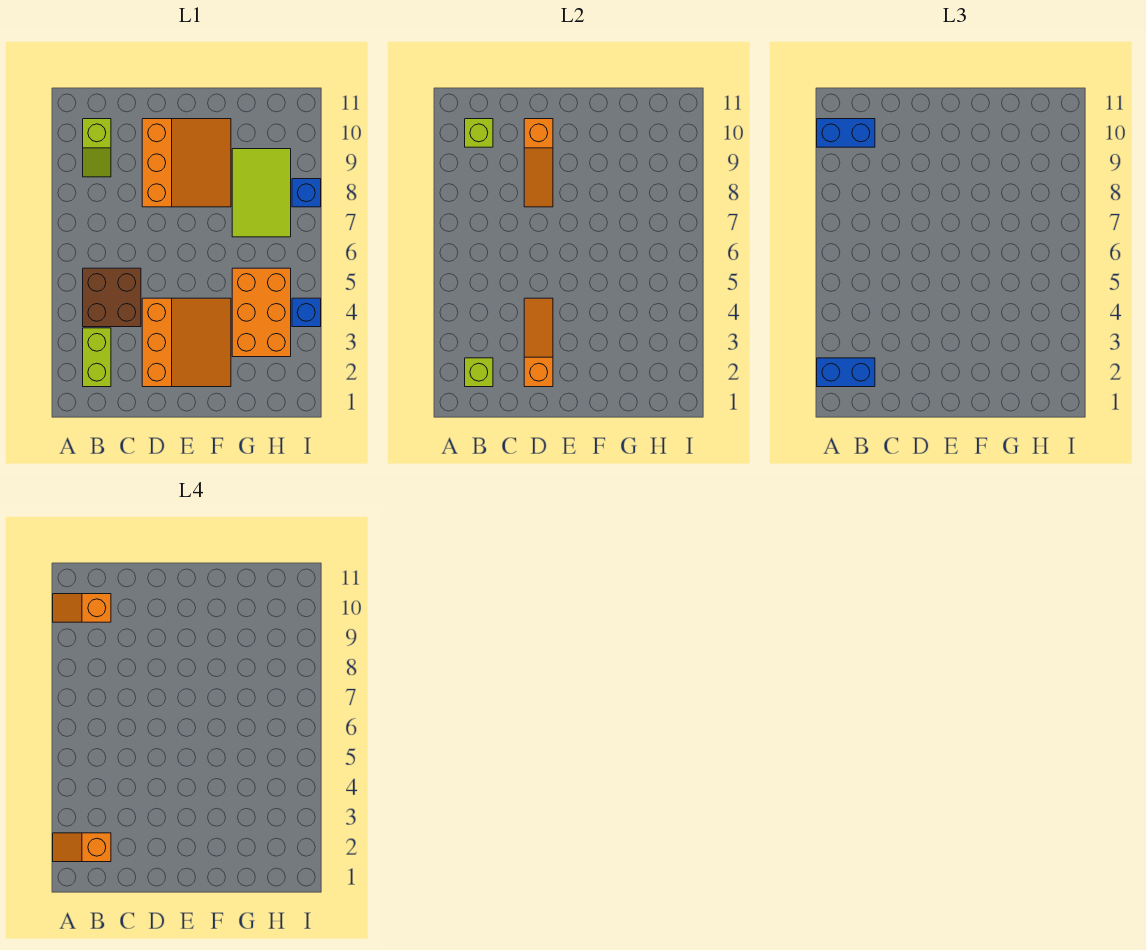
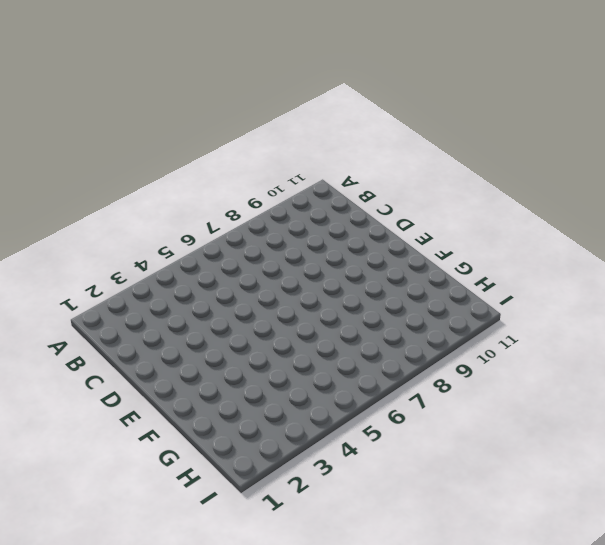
none -> lime brick B2:B3 level 1
none -> brown brick B4:C5 level 1
none -> lime slope B9:B10 level 1 top 10

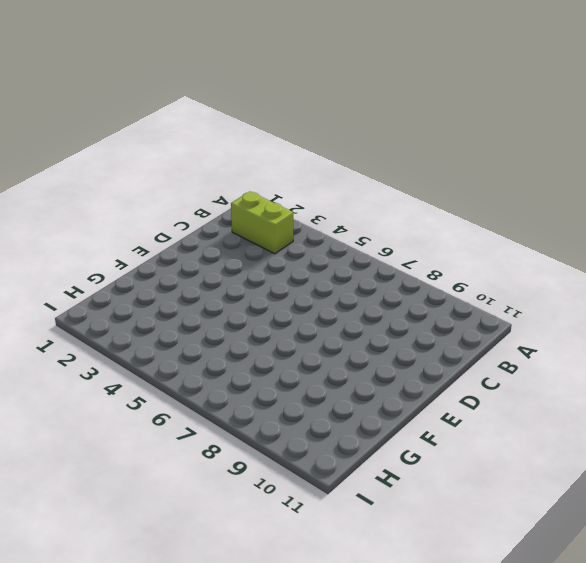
none -> brown brick B4:C5 level 1
none -> lime slope B9:B10 level 1 top 10
none -> orange slope D2:F4 level 1 top D

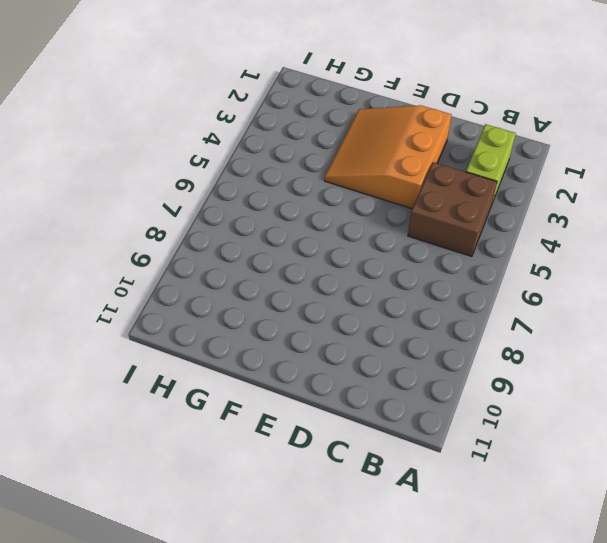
none -> lime slope B9:B10 level 1 top 10
none -> orange slope D8:F10 level 1 top D
none -> orange brick G3:H5 level 1

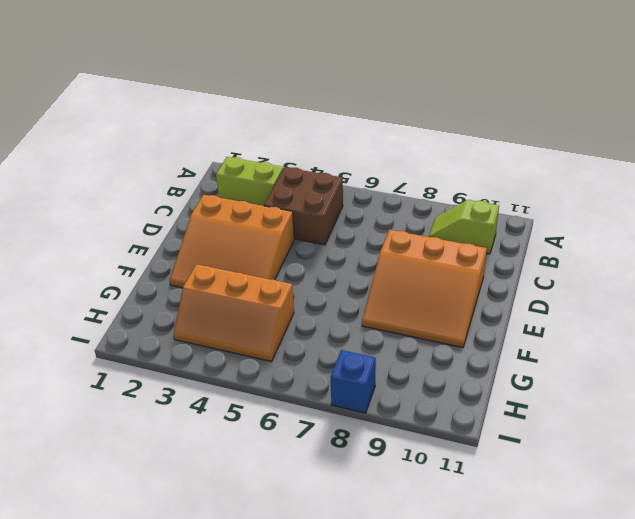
orange slope G3:H5 level 1 top G -> orange brick G3:H5 level 1
none -> lime tile G7:H9 level 1
none -> blue brick I4 level 1
none -> lime brick B2 level 2

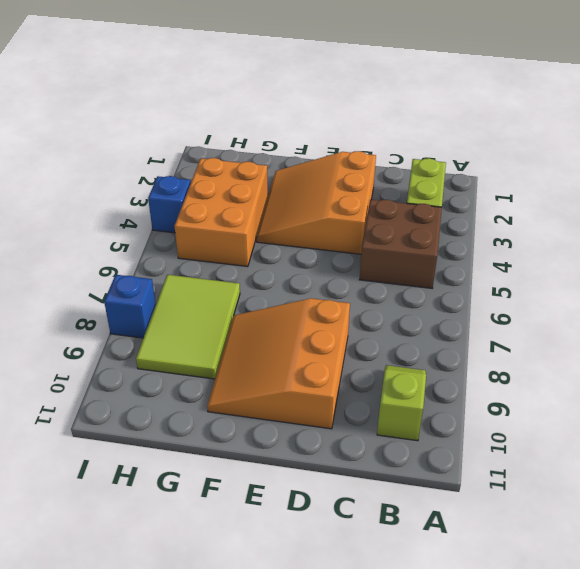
none -> lime brick B2 level 2
none -> lime brick B10 level 2
none -> orange slope D2:D4 level 2 top 2

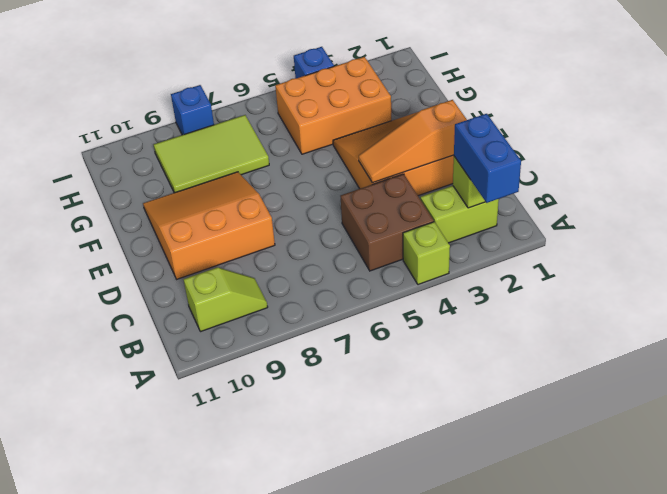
lime brick A4 level 1 -> lime brick B10 level 2
none -> orange slope D8:D10 level 2 top 10
none -> blue brick A10:B10 level 3
none -> orange slope A2:B2 level 4 top B

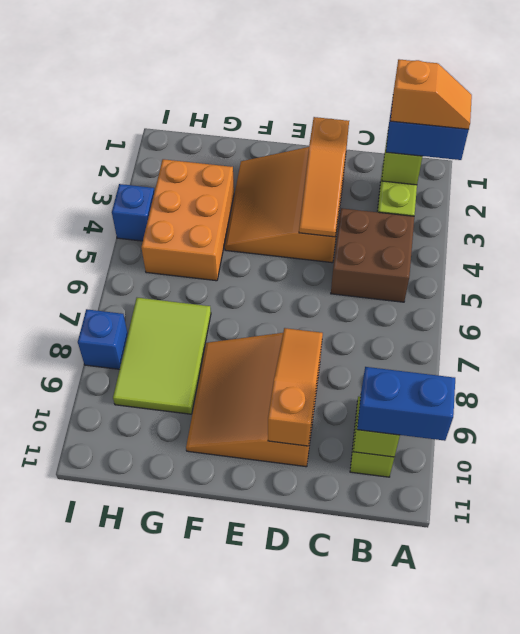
none -> orange slope A10:B10 level 4 top B

